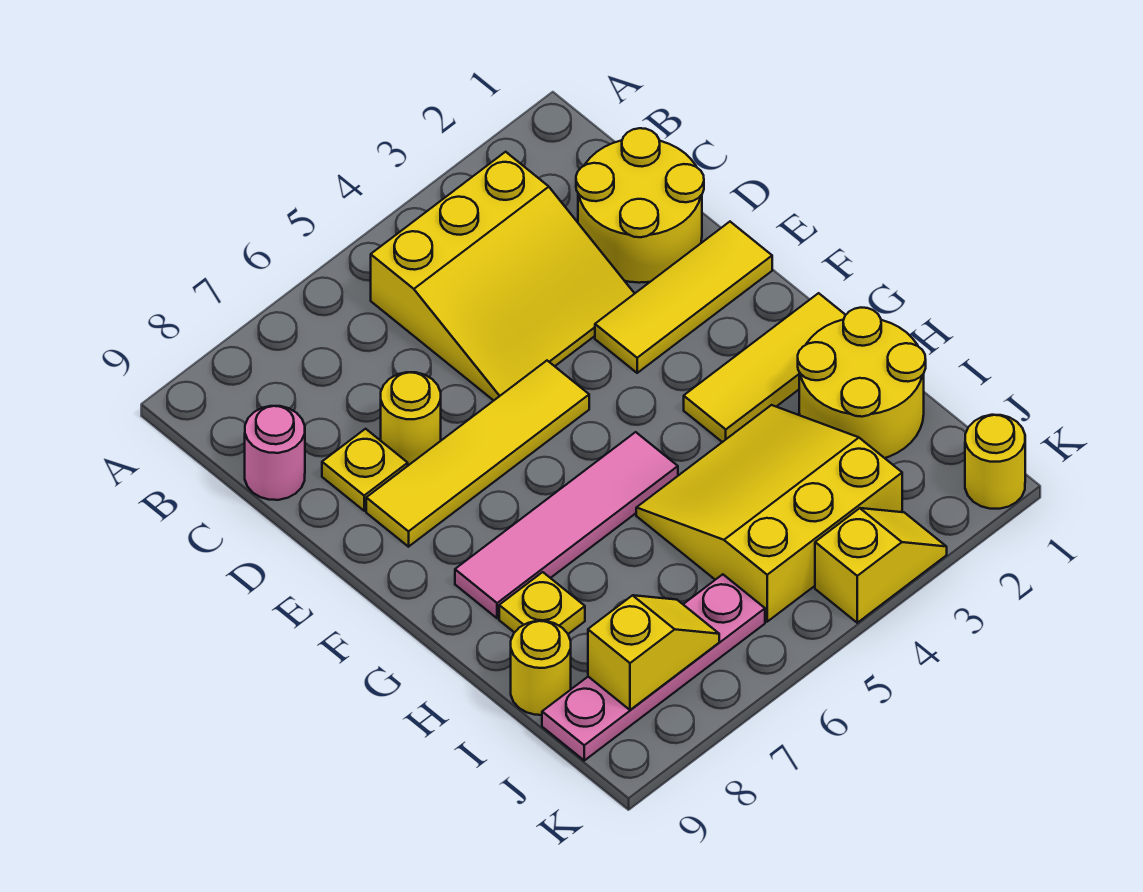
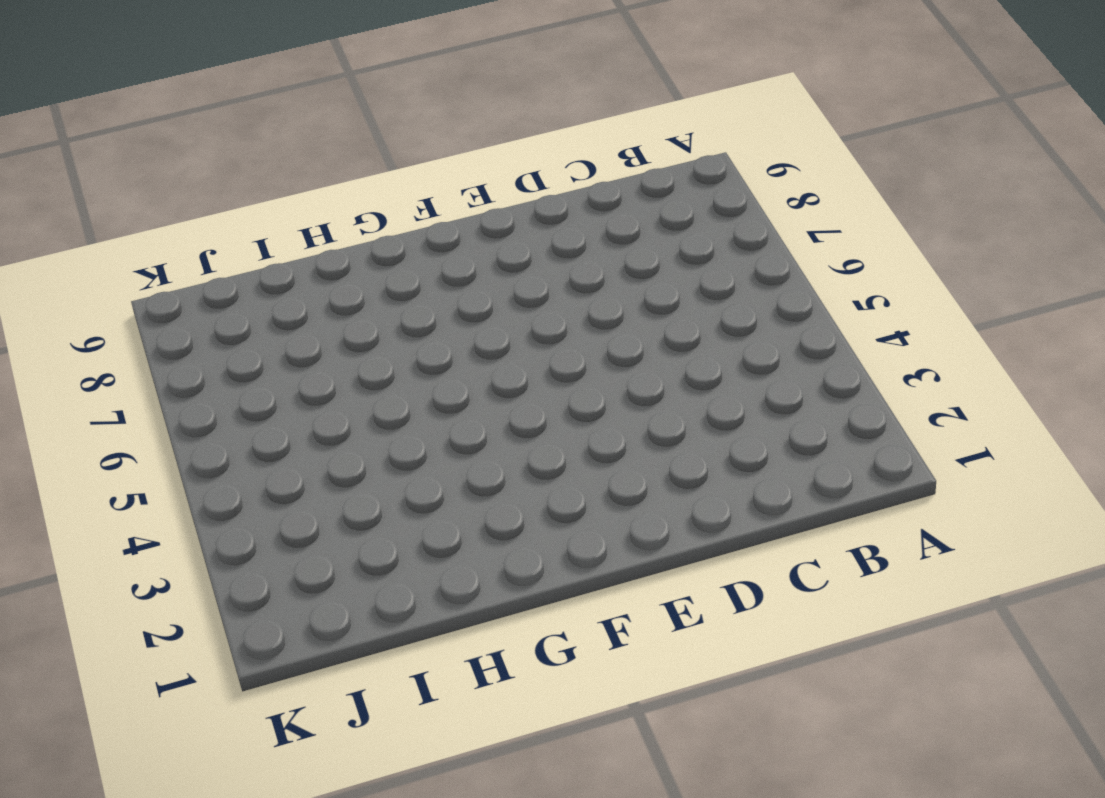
none -> yellow slope B3:D5 level 1 top B
none -> yellow round brick C1:D2 level 1
none -> pink round brick C9 level 1

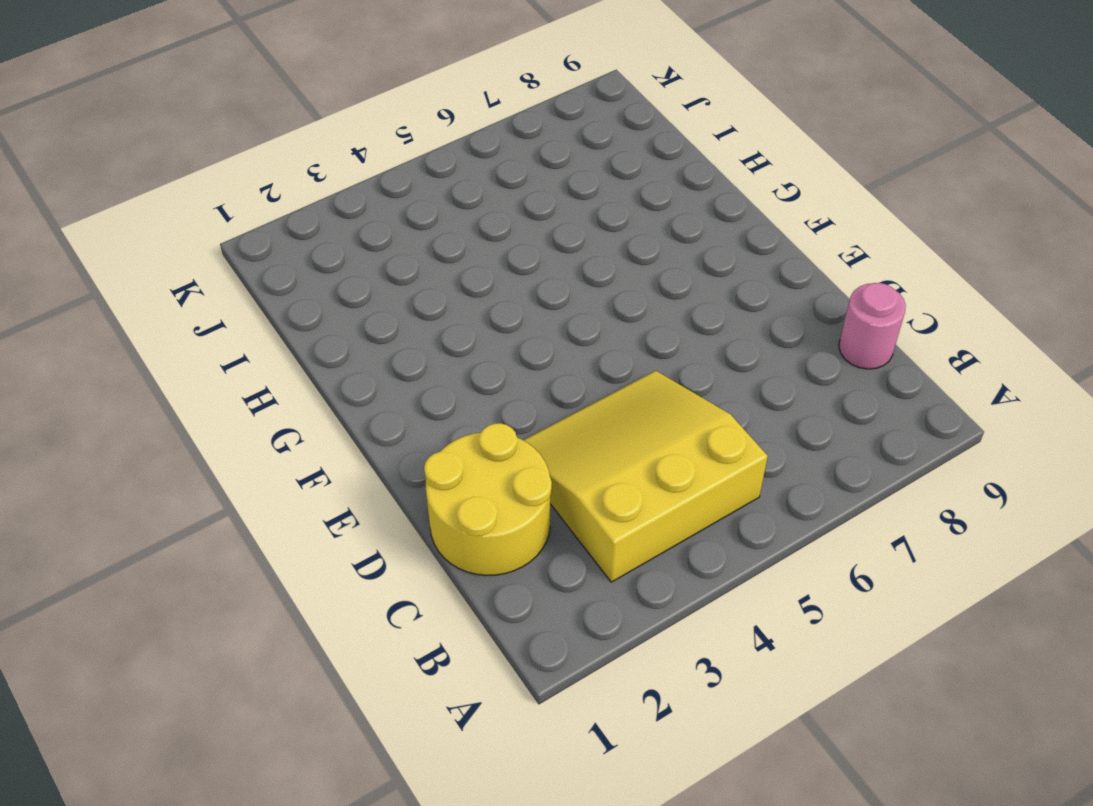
none -> yellow round brick D7 level 1
none -> yellow plate D8 level 1
none -> yellow tile E1:E3 level 1

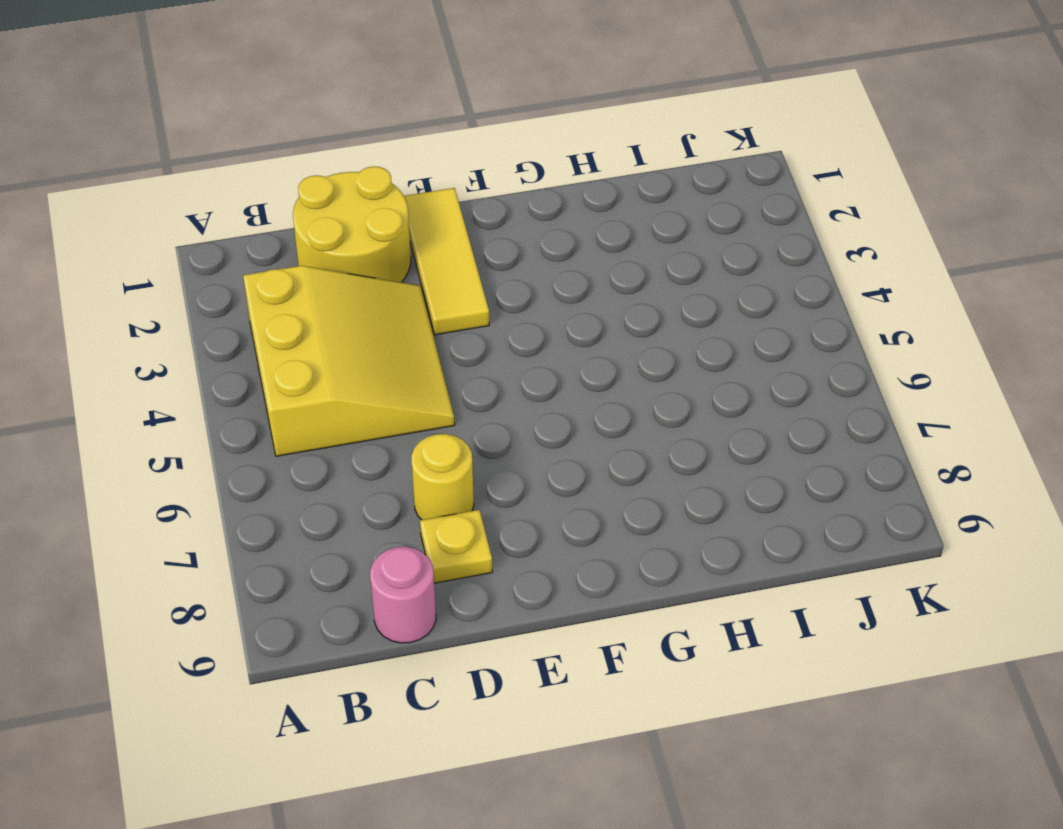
none -> yellow tile E5:E8 level 1
none -> yellow tile G1:G3 level 1
none -> pink tile G5:G8 level 1

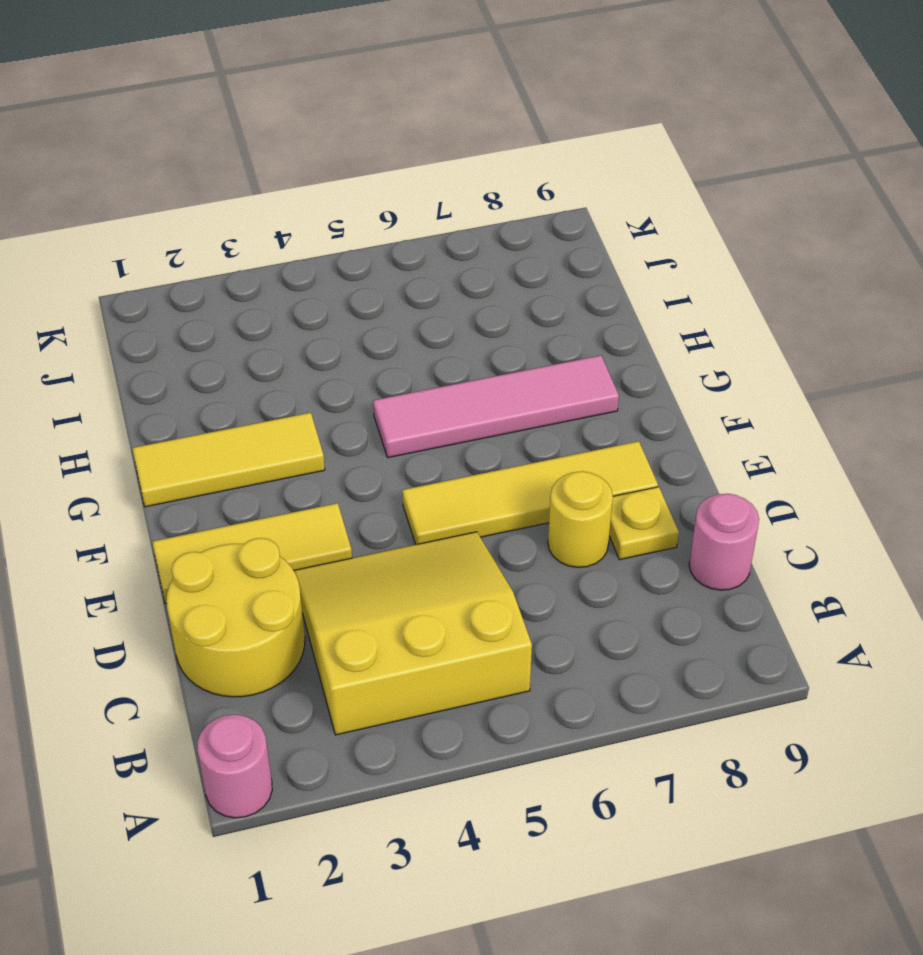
pink round brick A1 level 1 -> none
none -> yellow round brick H1:I2 level 1
none -> yellow slope H3:J5 level 1 top J
none -> yellow plate H8 level 1

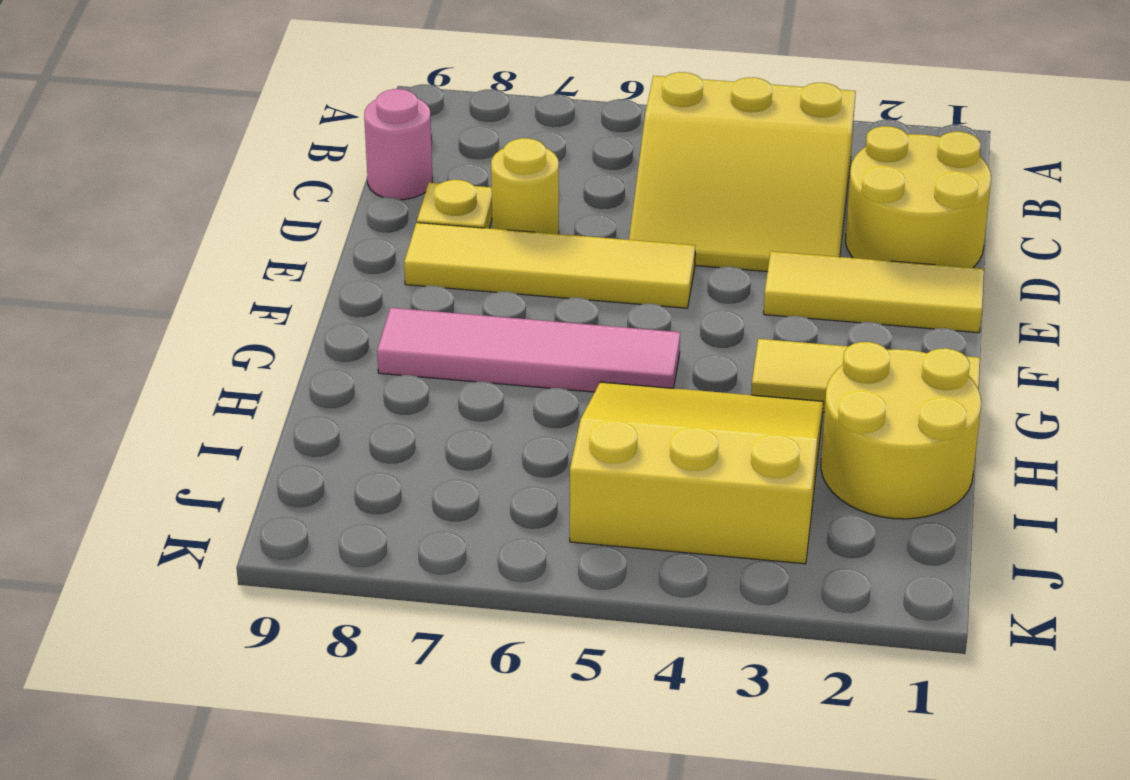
none -> yellow plate H8 level 1
none -> yellow round brick I9 level 1
none -> pink plate J6:J9 level 1

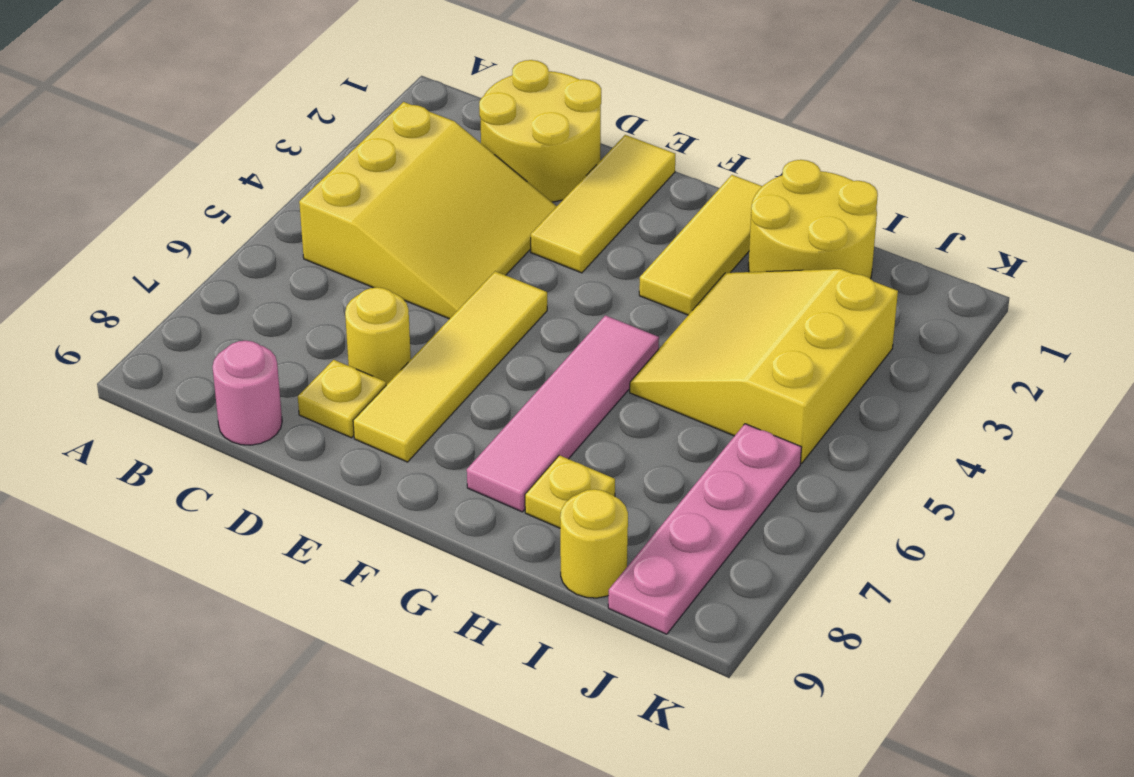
none -> yellow round brick K1 level 1
none -> yellow slope K3:K4 level 1 top 4
none -> yellow slope J7:J8 level 2 top 8

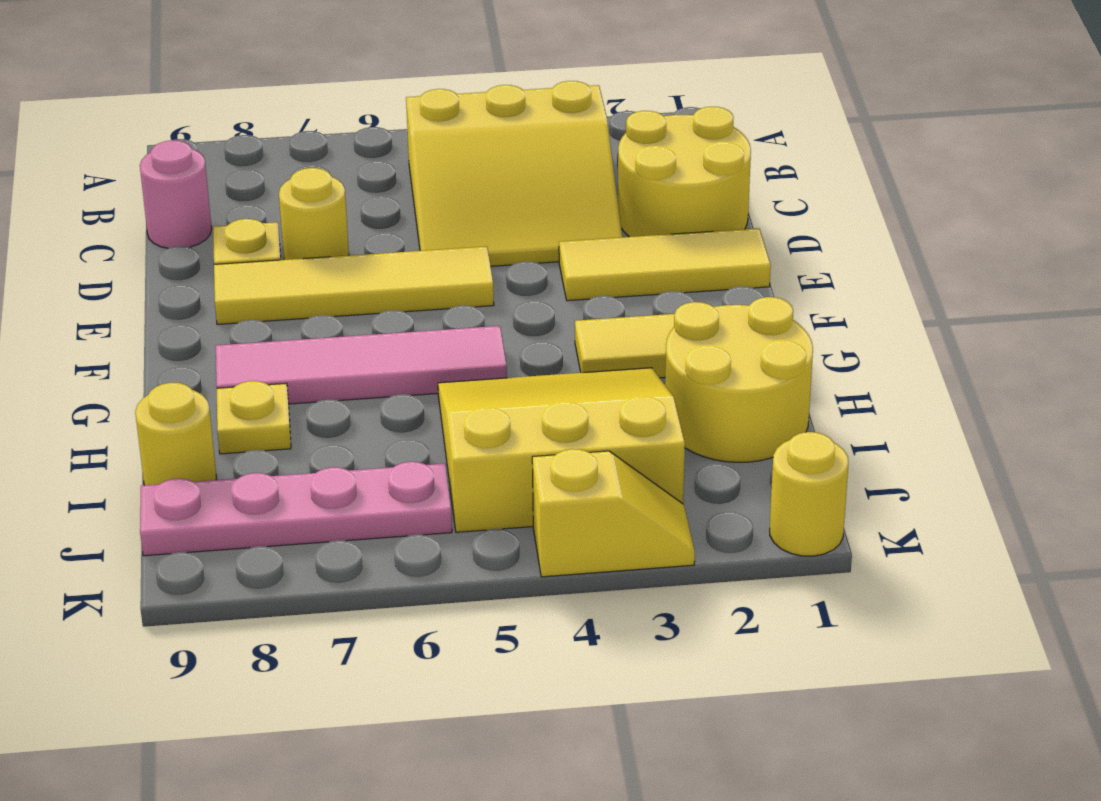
none -> yellow slope J7:J8 level 2 top 8

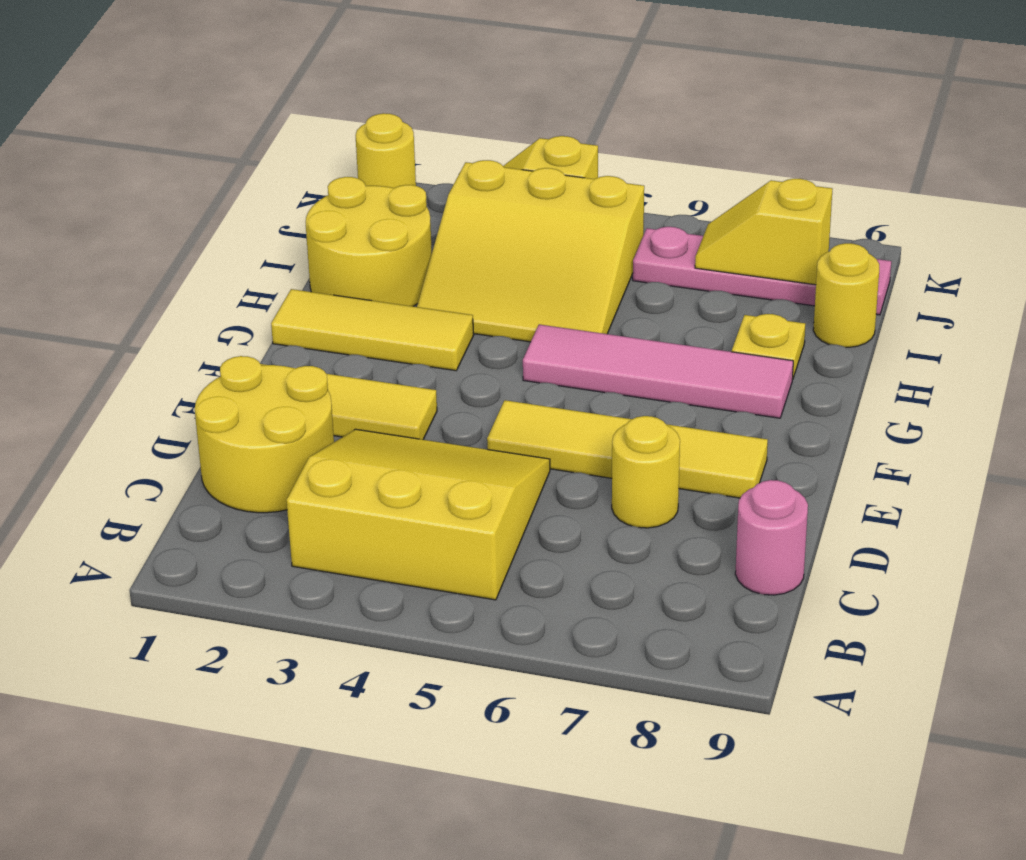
none -> yellow plate D8 level 1

